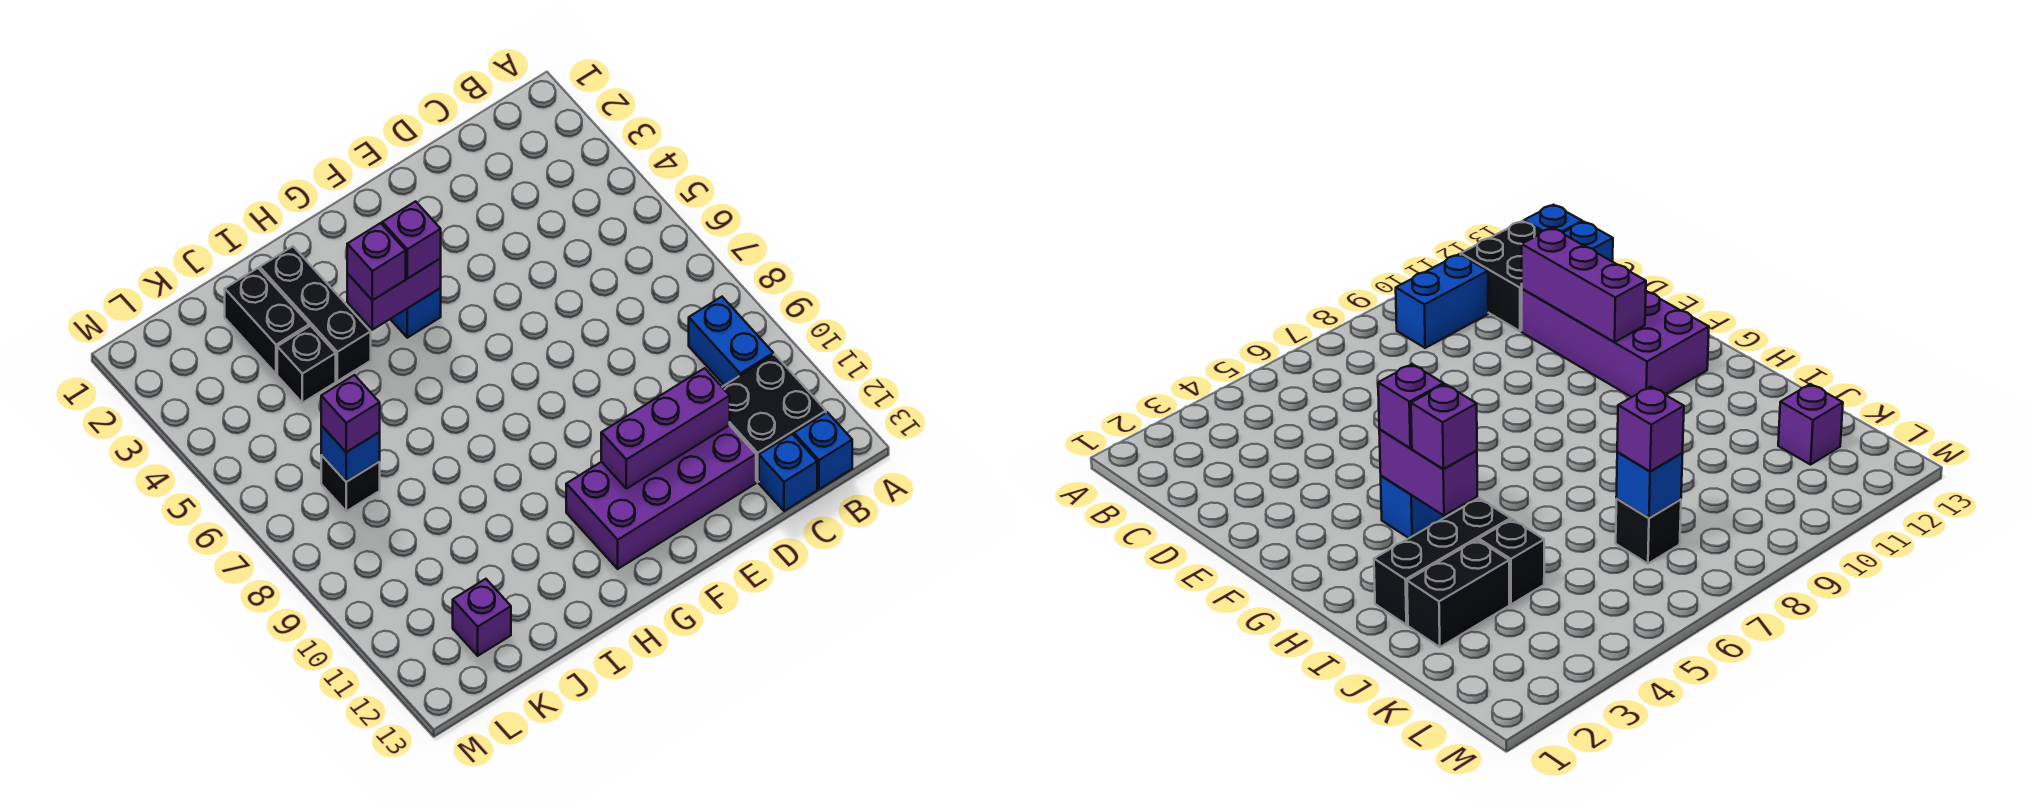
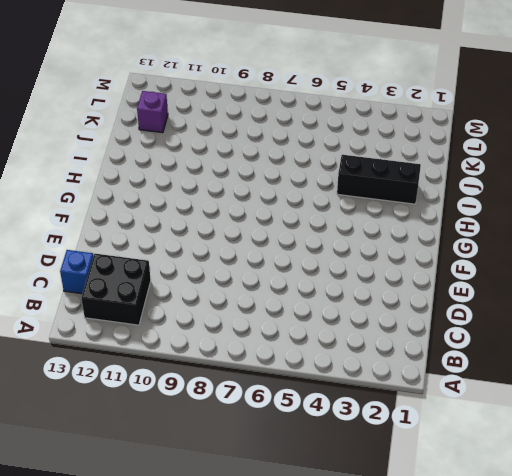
none -> blue brick B9:B10 level 1
none -> blue brick B13 level 1
none -> purple brick D11:G12 level 1

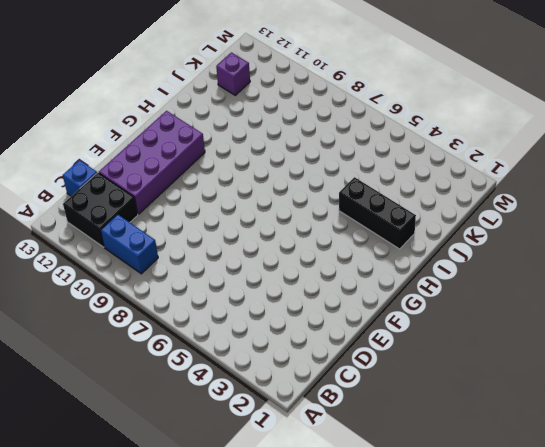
none -> blue brick B13 level 1
none -> blue brick G4 level 1
none -> black brick J2:J3 level 1

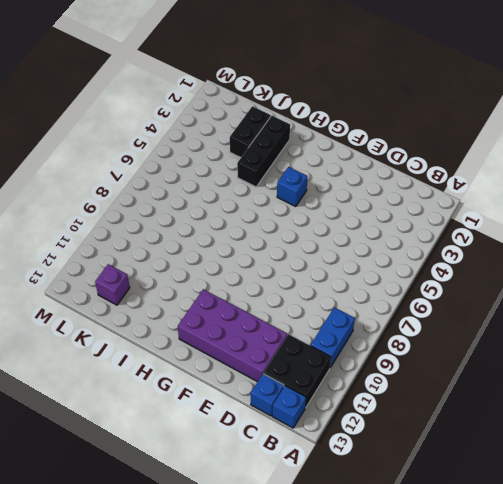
none -> black brick J4 level 1
none -> black brick K7 level 1
none -> purple brick D11:F11 level 2

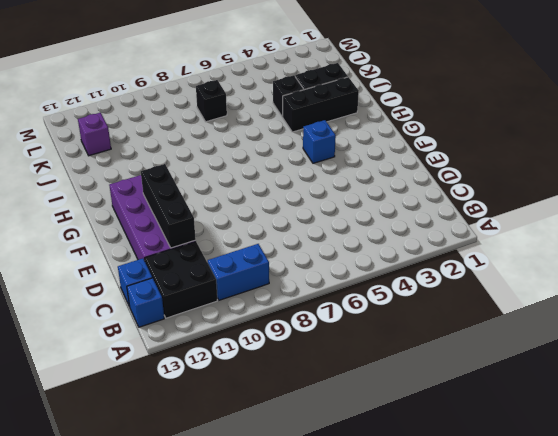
black brick D11:F11 level 2 -> purple brick D11:F11 level 2
none -> purple brick G4:H4 level 2
none -> blue brick K7 level 2
none -> purple brick G4 level 3

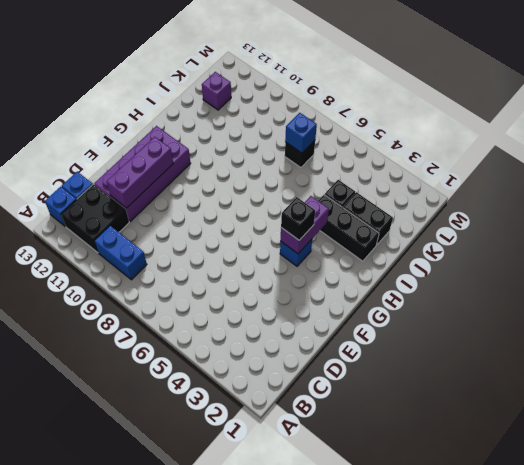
black brick G4 level 3 -> purple brick G4 level 3
none -> purple brick H4 level 3
none -> purple brick K7 level 3

